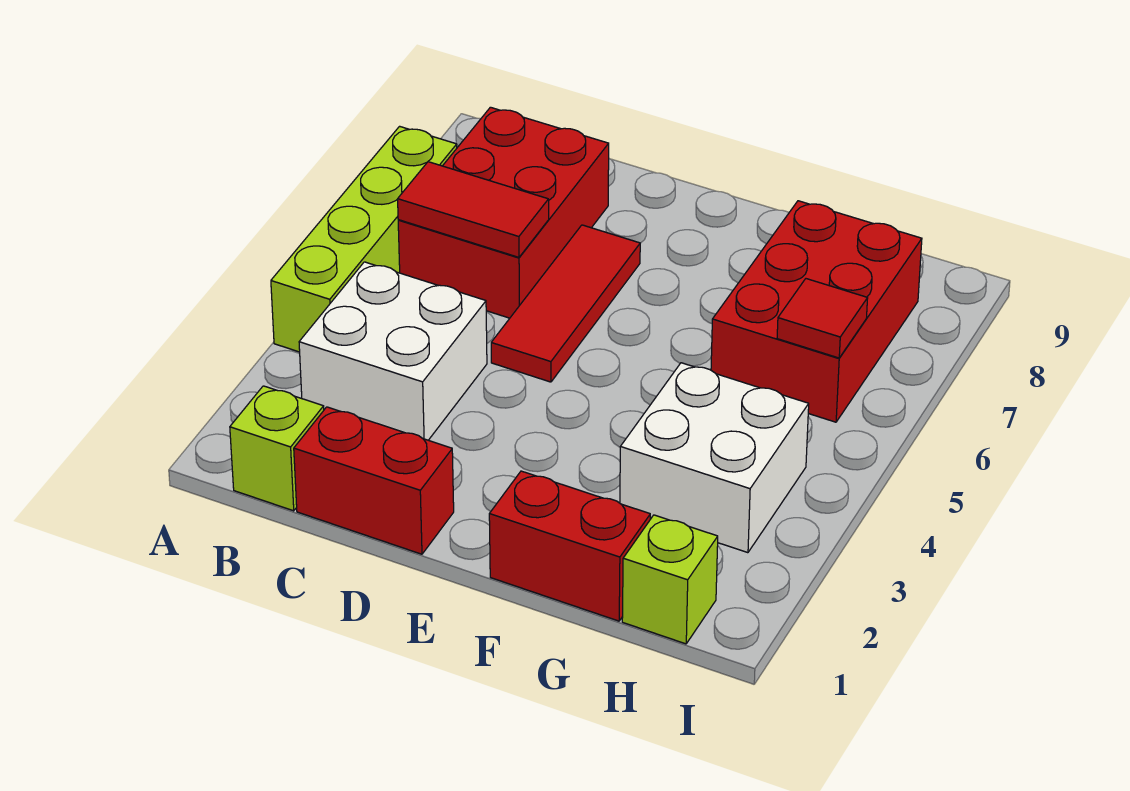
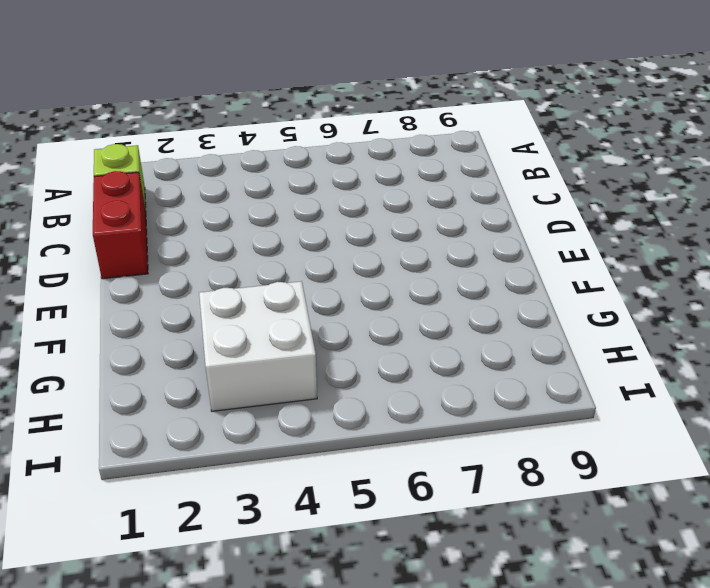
none -> lime brick A4:A7 level 1
none -> white brick B3:C4 level 1
none -> red brick B6:C8 level 1

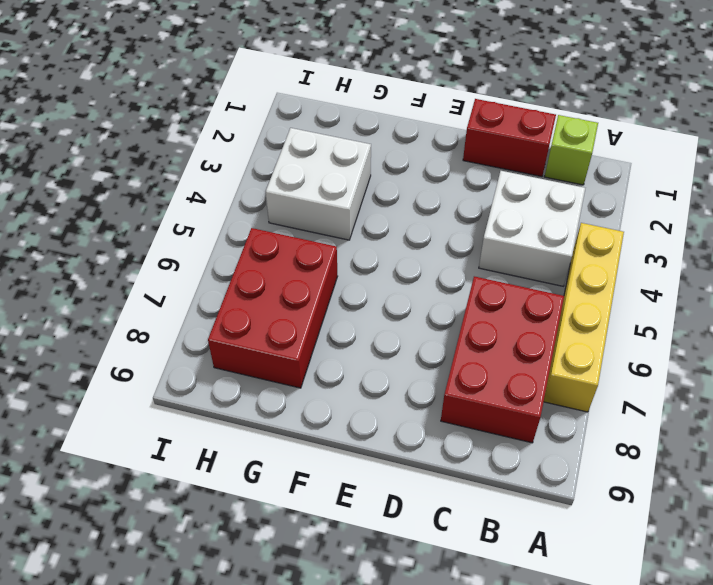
yellow brick A4:A7 level 1 -> lime brick A4:A7 level 1
none -> red tile D5:D7 level 1
none -> red brick F1:G1 level 1
none -> lime brick H1 level 1

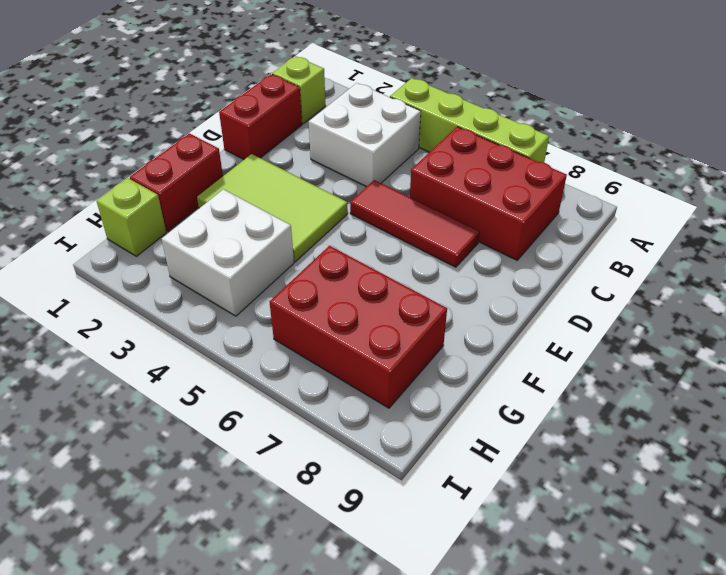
lime tile E2:F4 level 1 -> none
none -> red tile B6:C6 level 2
none -> red tile H6 level 2

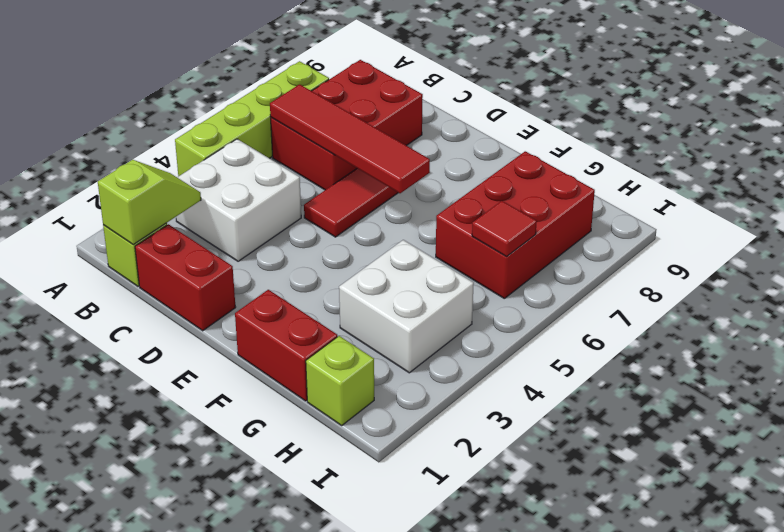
lime slope B1:B2 level 2 top 1 -> none
red tile B6:E6 level 2 -> red tile B6:C6 level 2

